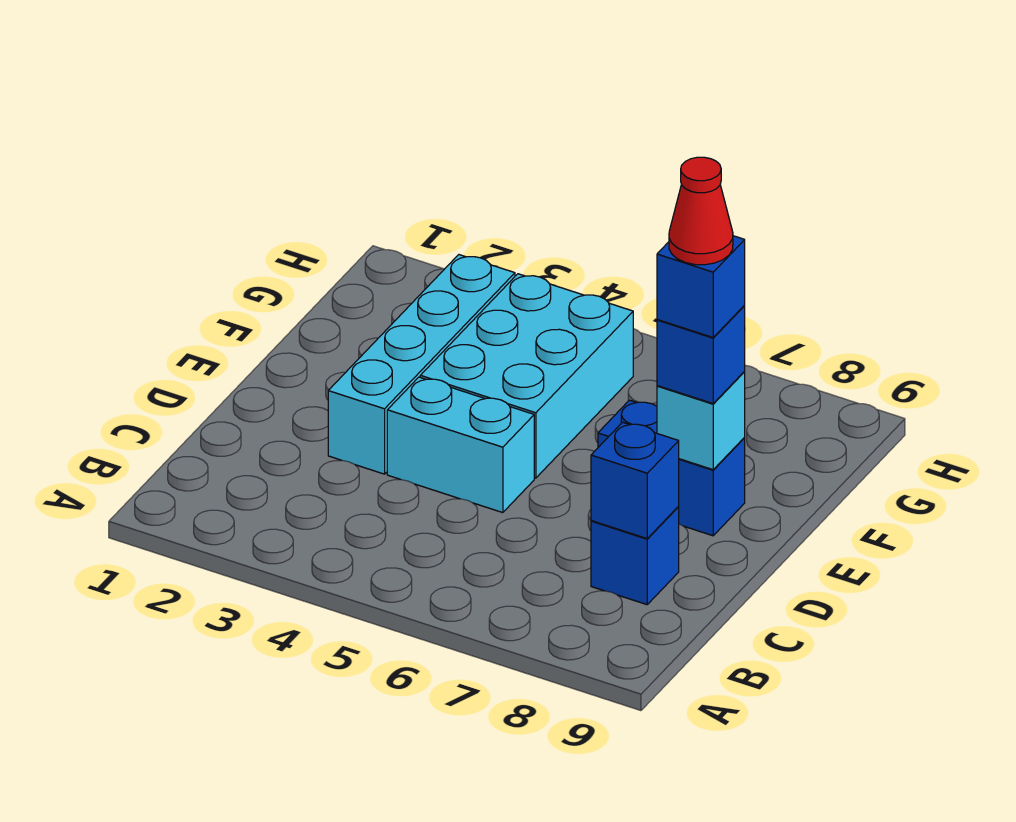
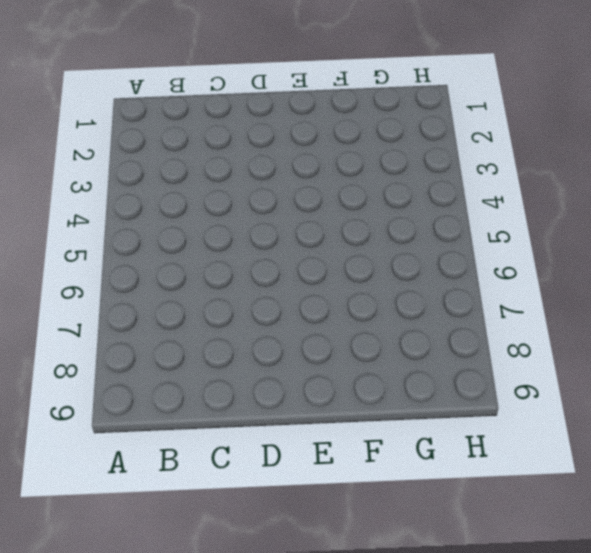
none -> blue brick C8 level 1
none -> cyan brick D3:G3 level 1

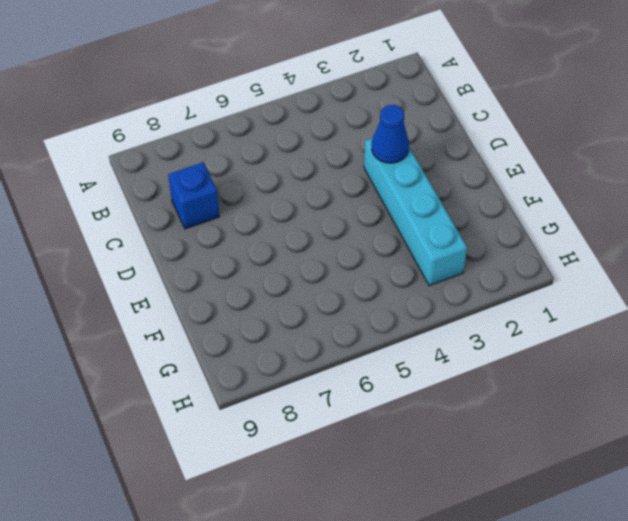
blue cone D3 level 2 -> none
none -> cyan brick D4:D5 level 1
none -> cyan brick E4:G5 level 1

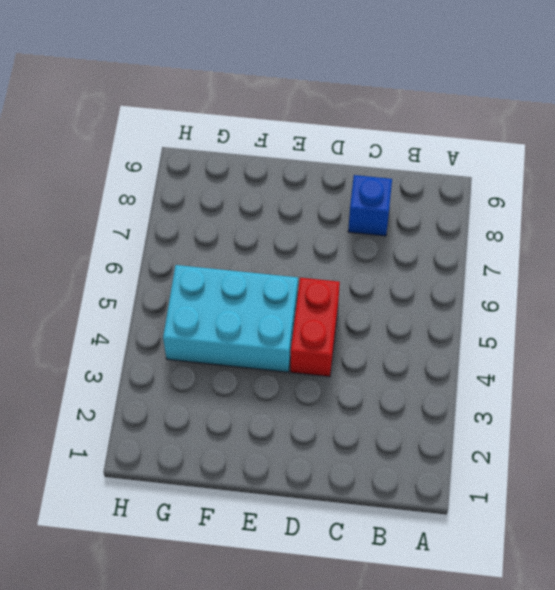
red brick D4:D5 level 1 -> cyan brick D4:D5 level 1
none -> cyan brick D3:G3 level 1
none -> blue brick E7:E8 level 1

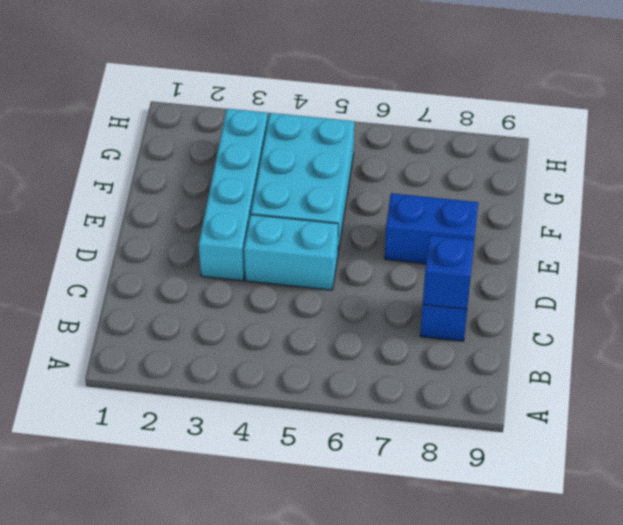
none -> cyan brick E8 level 2
none -> blue brick E8 level 3

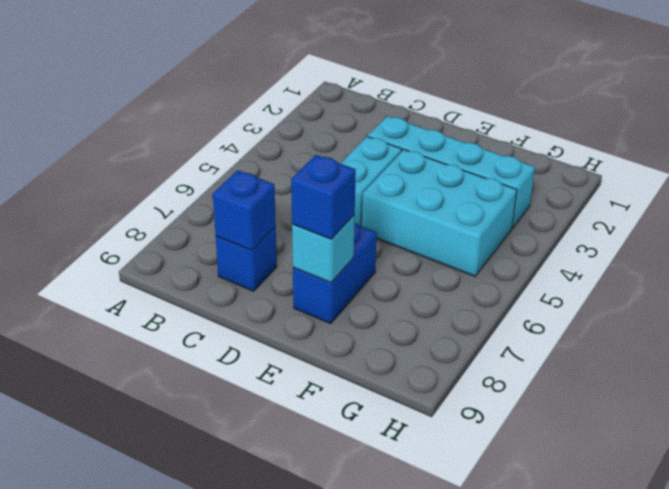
none -> blue brick E8 level 4
none -> red cone E8 level 5

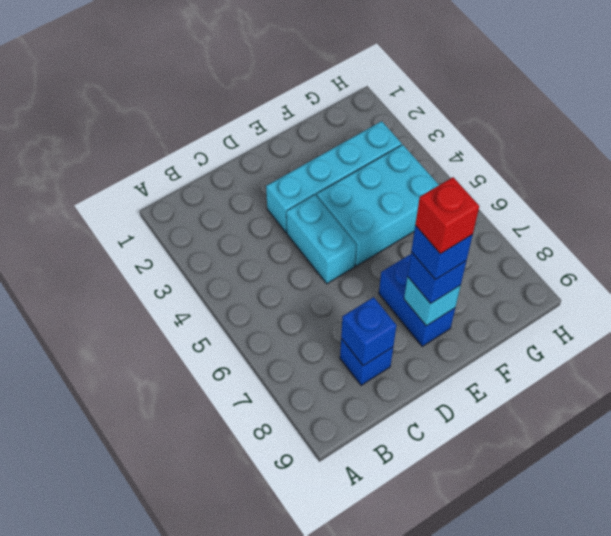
red brick E8 level 5 -> red cone E8 level 5

